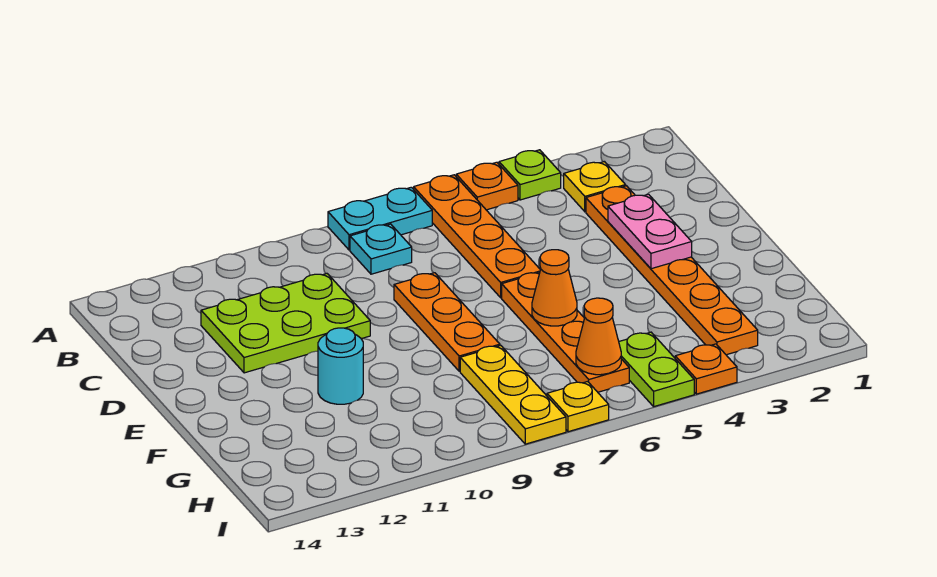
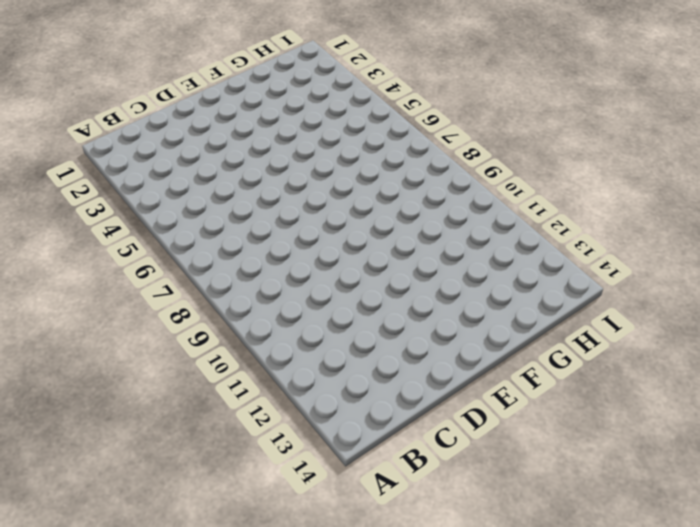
none -> lime plate A4 level 1
none -> orange plate A5 level 1
none -> orange plate A6:D6 level 1

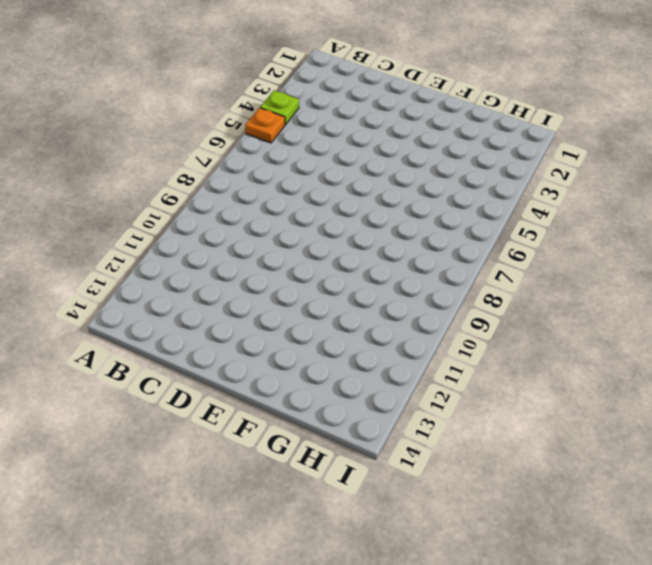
none -> orange plate A6:D6 level 1
none -> cyan plate A7:A8 level 1
none -> yellow plate B3 level 1

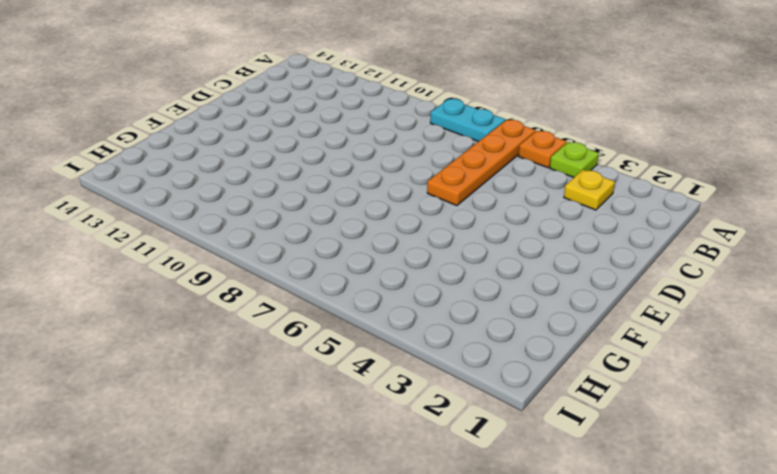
none -> cyan plate B8 level 1
none -> orange plate C3:H3 level 1
none -> lime plate C10:D12 level 1

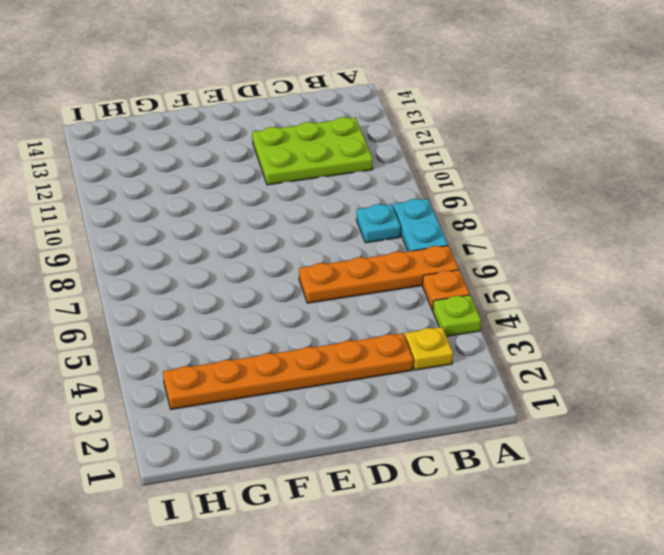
lime plate B11:D12 level 1 -> lime plate C10:D12 level 1
none -> orange plate D8:F8 level 1
none -> orange plate E6:H6 level 1
none -> cyan round brick F11 level 1

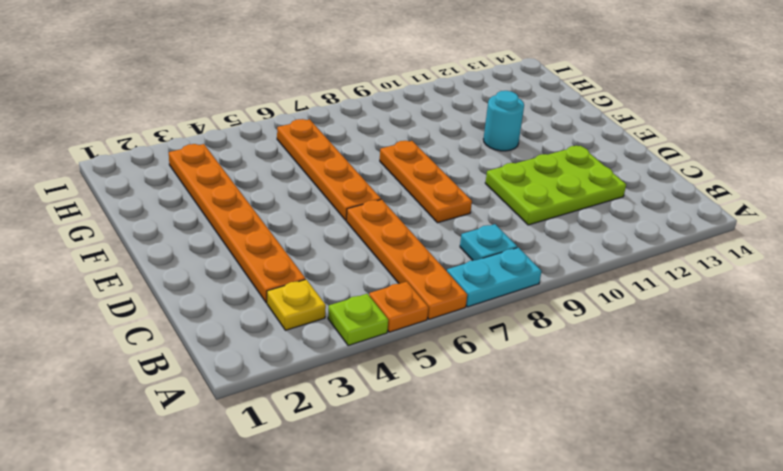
none -> yellow plate G8:I8 level 1
none -> lime plate H5:I5 level 1
none -> orange plate I4 level 1

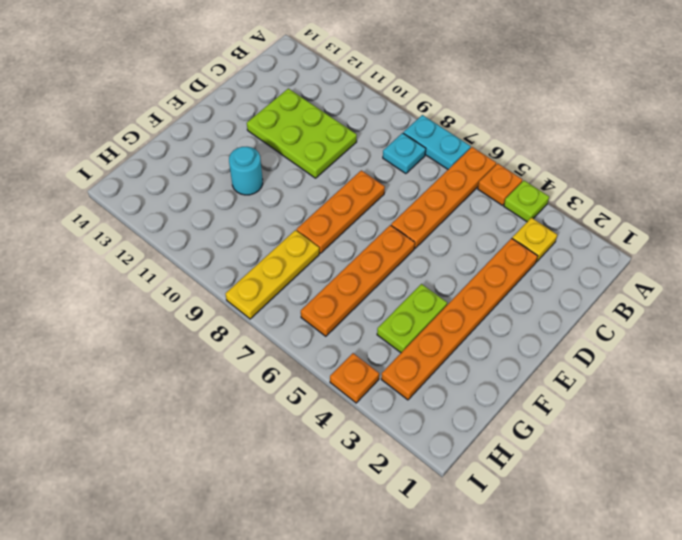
lime plate F4:G4 level 1 -> lime plate H5:I5 level 1
none -> yellow plate I7 level 1
none -> pink plate D3:E3 level 2
none -> orange cone F6 level 2

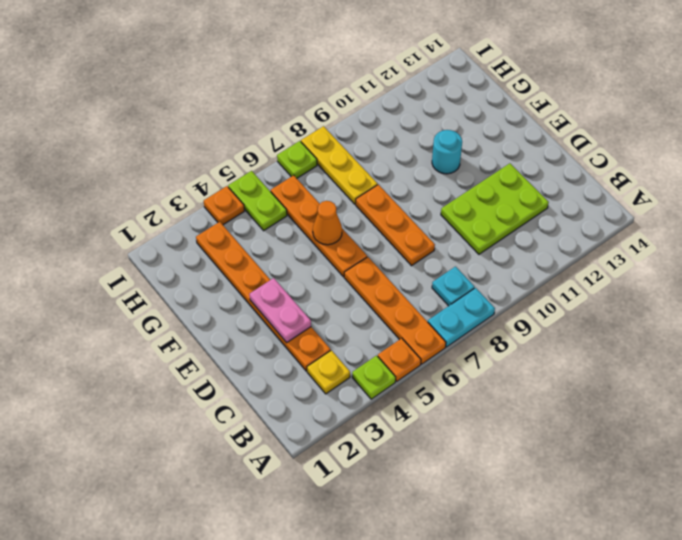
lime plate I7 level 1 -> yellow plate I7 level 1
none -> orange cone H6 level 2

